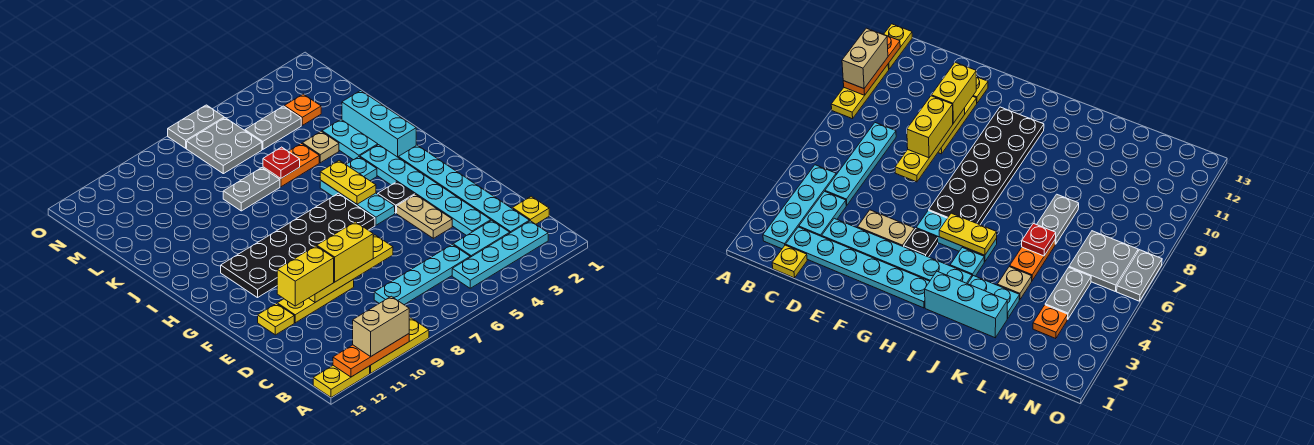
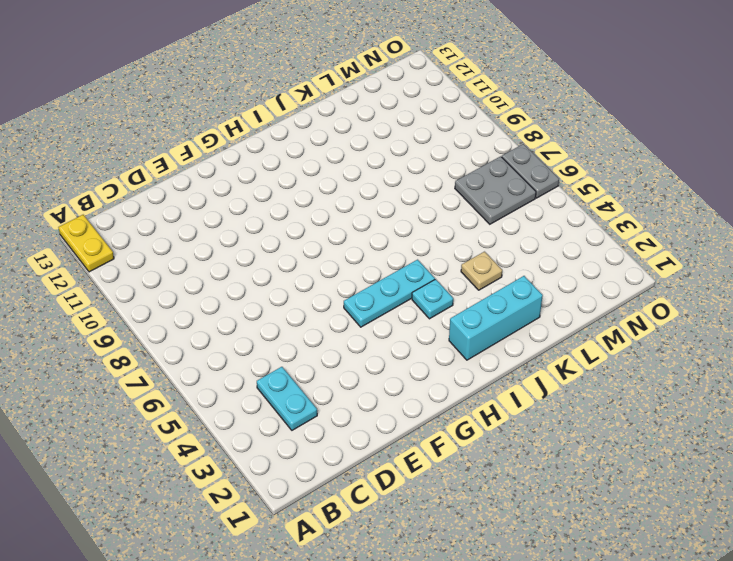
none -> yellow plate A9:A11 level 1
none -> cyan plate B2:B5 level 1
none -> yellow plate C1 level 1
none -> cyan plate C2:H2 level 1

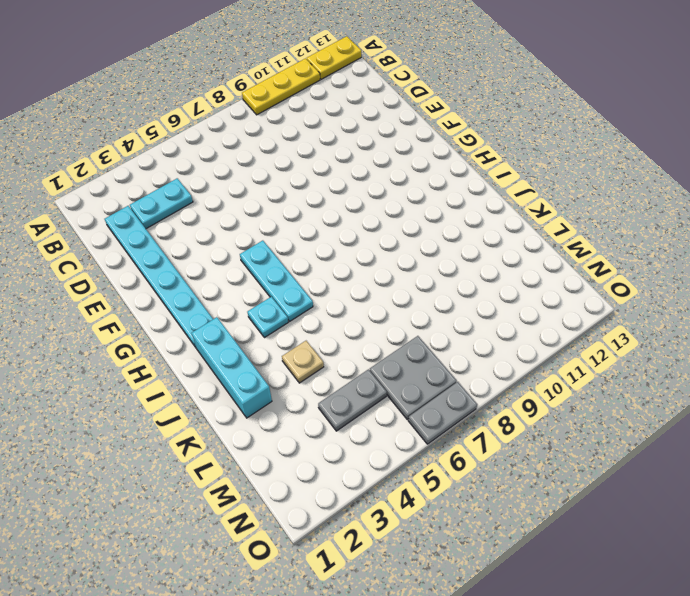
none -> cyan plate B2:B5 level 1
none -> yellow plate C1 level 1
none -> cyan plate C5:C8 level 1
none -> cyan plate D3:I3 level 1

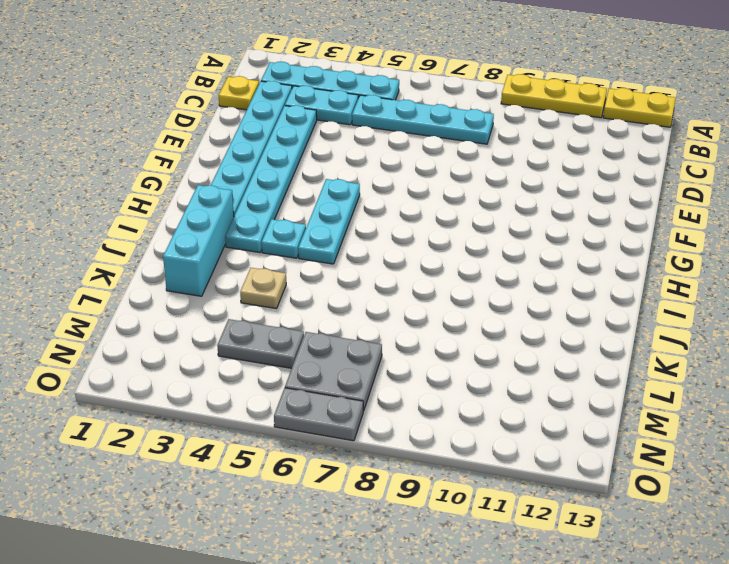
none -> tan plate E4:F4 level 1
none -> yellow plate E9:E11 level 1
none -> yellow plate E12 level 1
none -> black plate G4 level 1

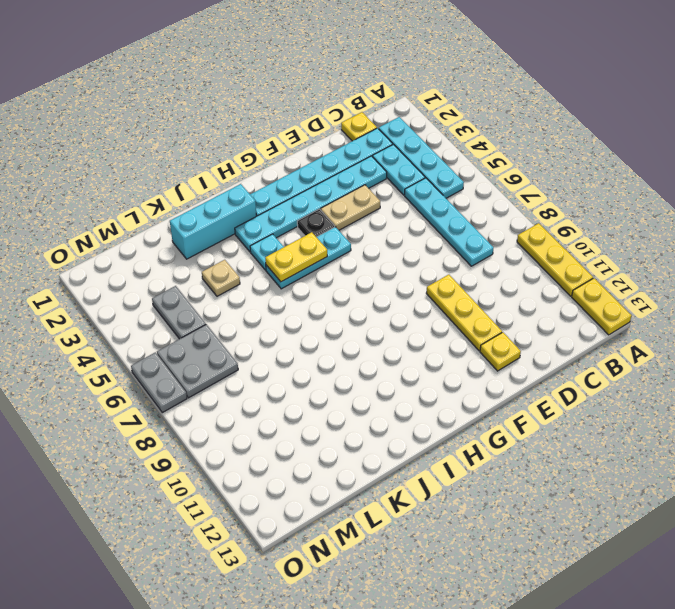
none -> black plate G6:H11 level 1
none -> cyan plate J3:K3 level 1
none -> orange plate K5:K6 level 1
none -> grey plate K7:K8 level 1

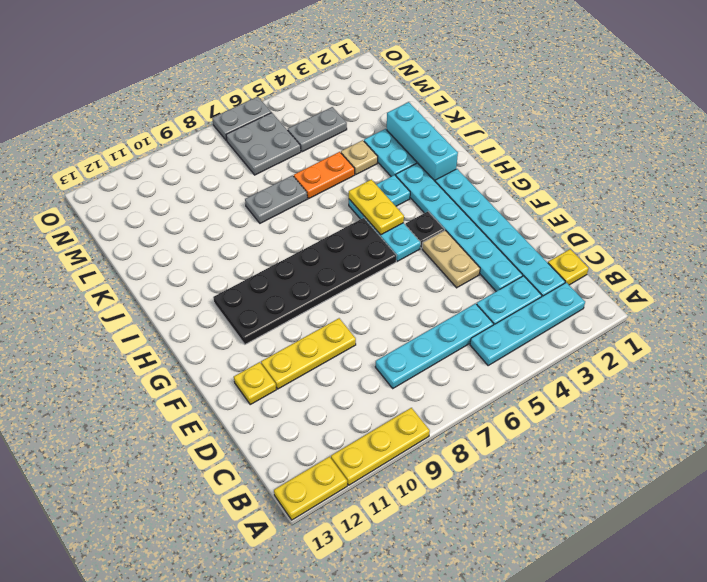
none -> orange plate M3 level 1
none -> orange plate A10:A12 level 2
none -> yellow plate E7:E10 level 2
none -> red plate K6 level 2

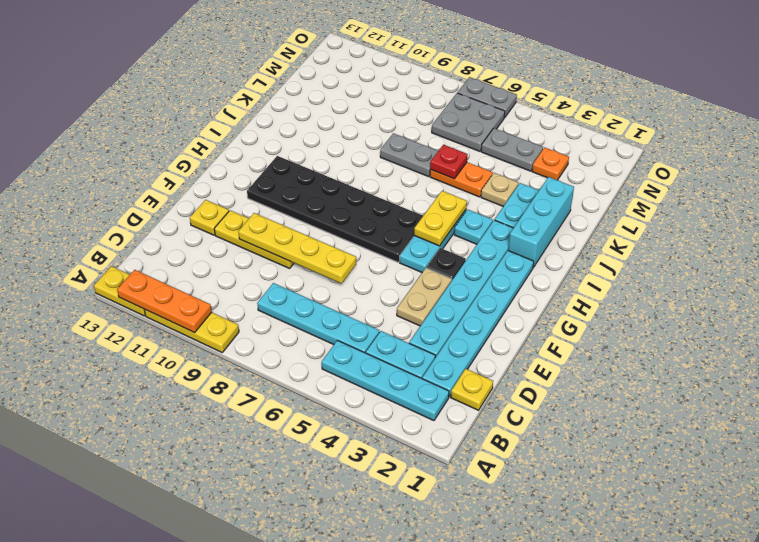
none -> tan brick A10:A11 level 3
none -> yellow brick E8:E9 level 3
none -> yellow brick E10:E11 level 3

